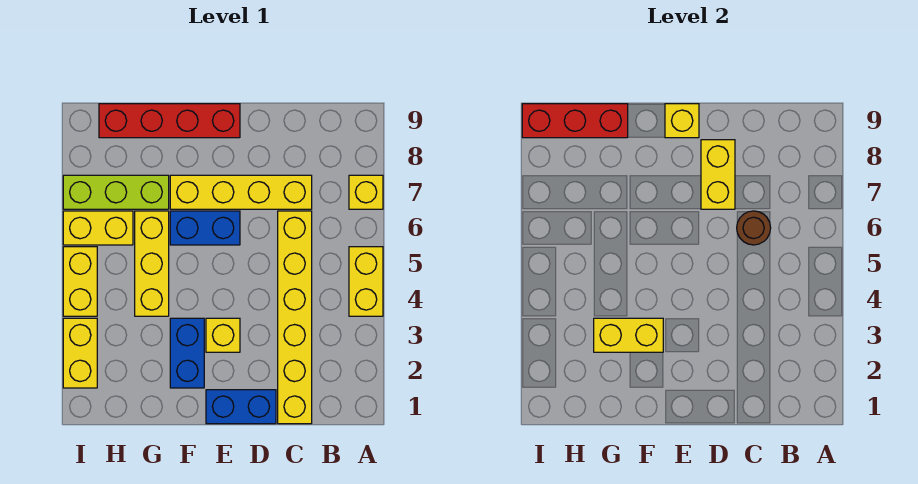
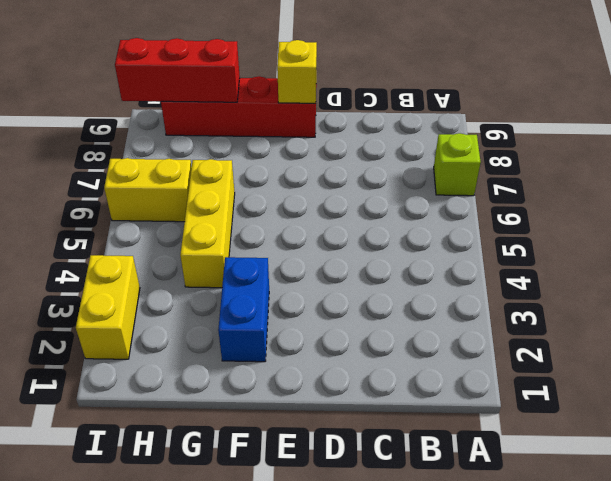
lime brick A7 level 1 -> yellow brick A7 level 1
none -> yellow brick A4:A5 level 1
none -> yellow brick C1:C6 level 1
none -> yellow brick C7:F7 level 1

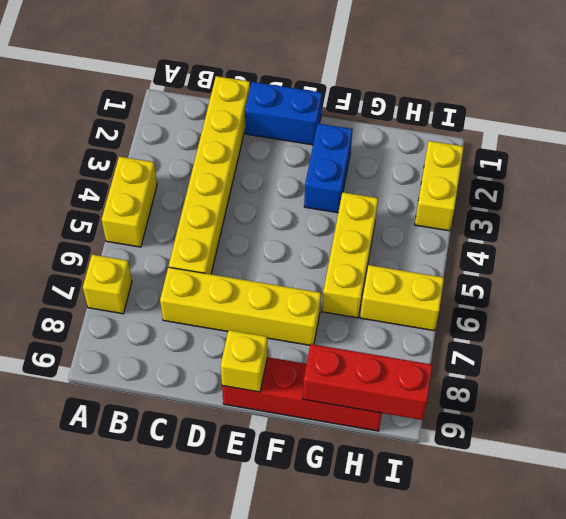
none -> yellow brick E3 level 1
none -> blue brick E6:F6 level 1
none -> lime brick G7:I7 level 1

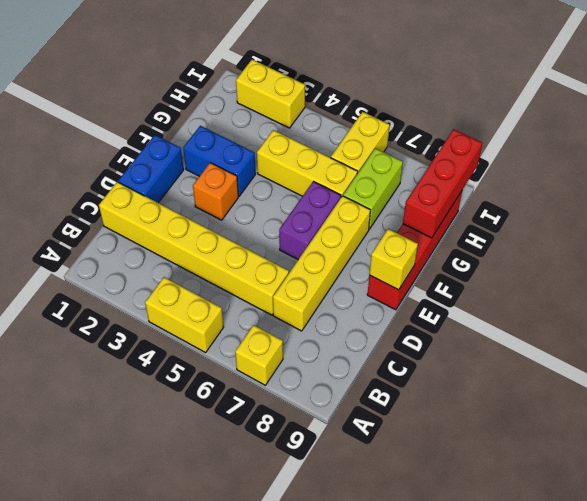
orange brick E3 level 1 -> yellow brick E3 level 1
purple brick E6:F6 level 1 -> blue brick E6:F6 level 1
lime brick G7:H7 level 1 -> lime brick G7:I7 level 1
none -> yellow brick I4:I5 level 1
none -> brown round brick C6 level 2
none -> yellow brick D7:D8 level 2

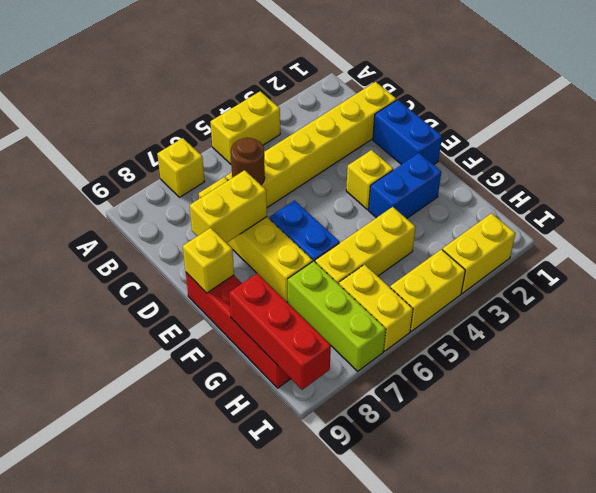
none -> yellow brick F3:G3 level 2

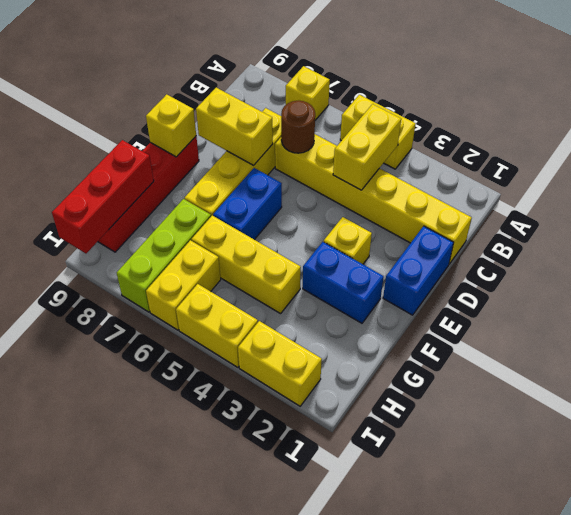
yellow brick B4:C4 level 2 -> yellow brick F3:G3 level 2

